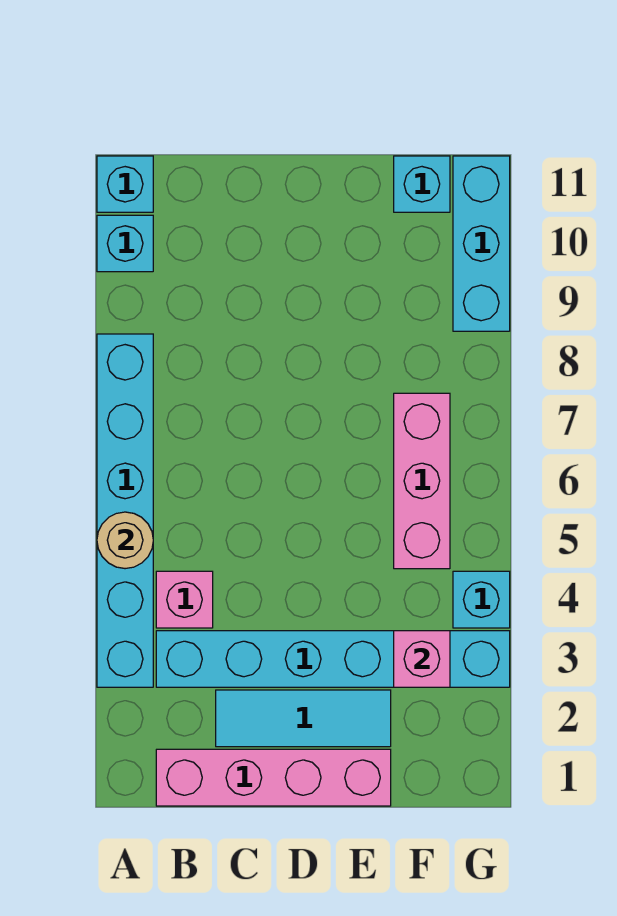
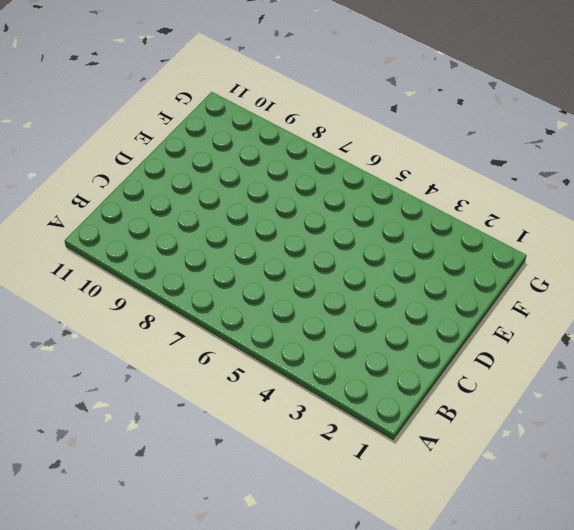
none -> cyan brick A3:A8 level 1
none -> cyan brick A10 level 1
none -> cyan brick A11 level 1

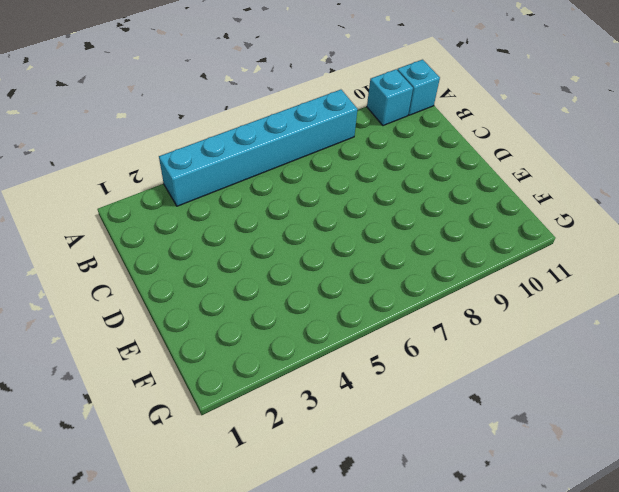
none -> pink brick B1:E1 level 1
none -> cyan brick B3:G3 level 1
none -> pink brick B4 level 1

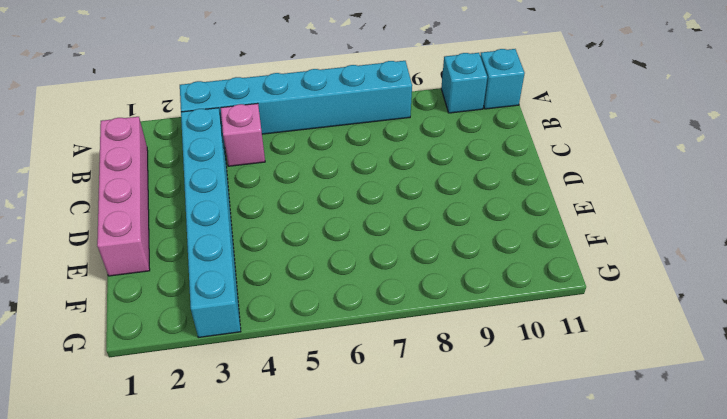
none -> cyan tile C2:E2 level 1
none -> pink brick F5:F7 level 1
none -> cyan brick F11 level 1

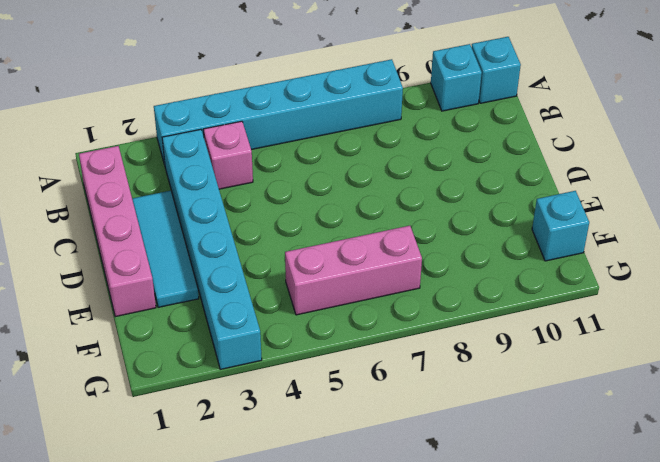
none -> cyan brick G4 level 1
none -> cyan brick G9:G11 level 1
none -> tan round brick A5 level 2

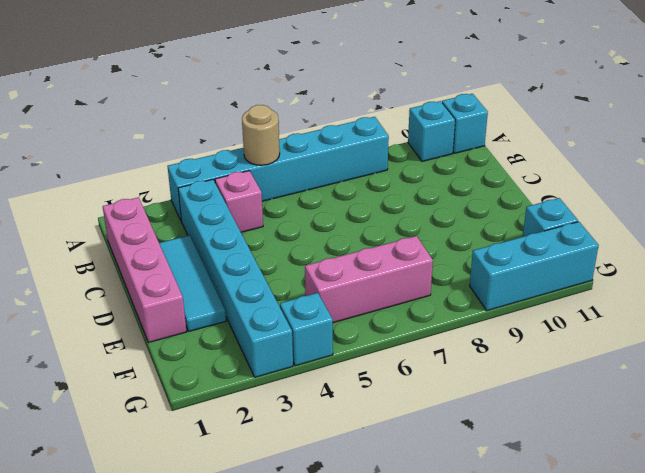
none -> pink brick F3 level 2

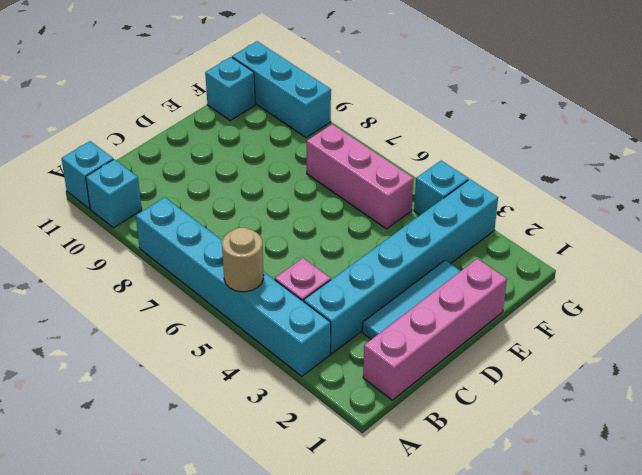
none -> pink brick F3 level 2

